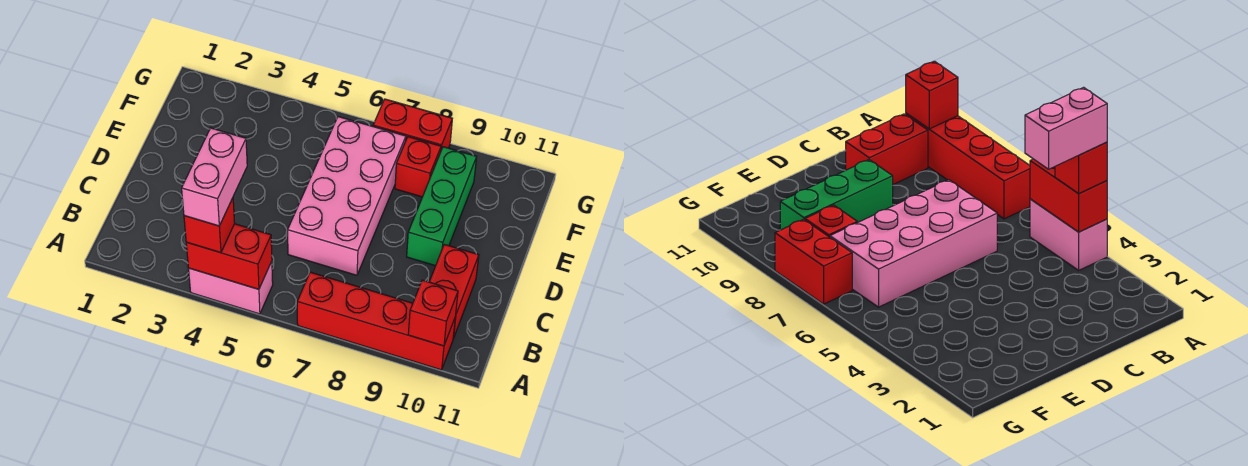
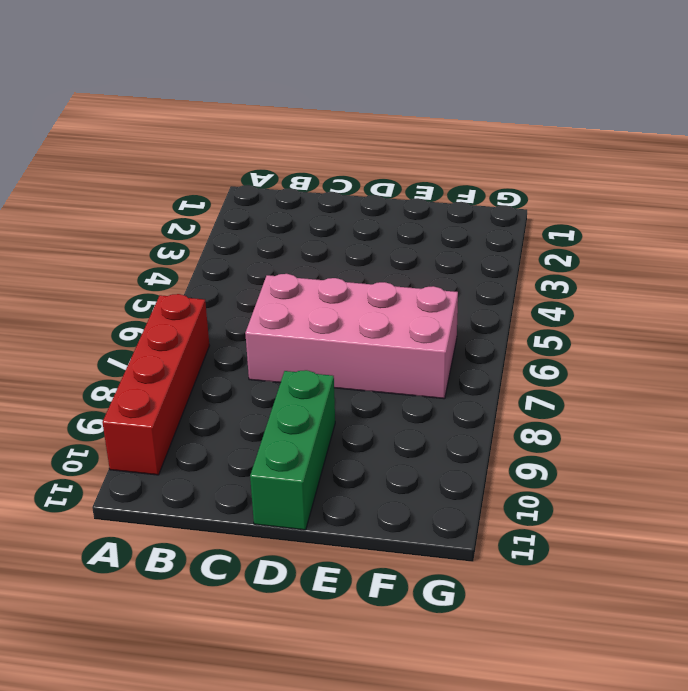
green brick D9:D11 level 1 -> green brick D9:F9 level 1
none -> pink brick A4:A5 level 1
none -> red brick B10:C10 level 1

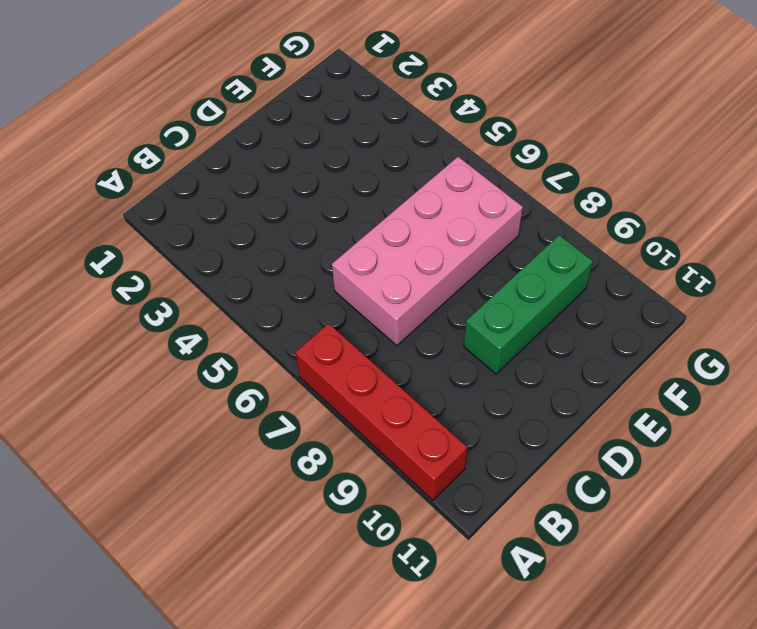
none -> pink brick A4:A5 level 1
none -> red brick B10:C10 level 1

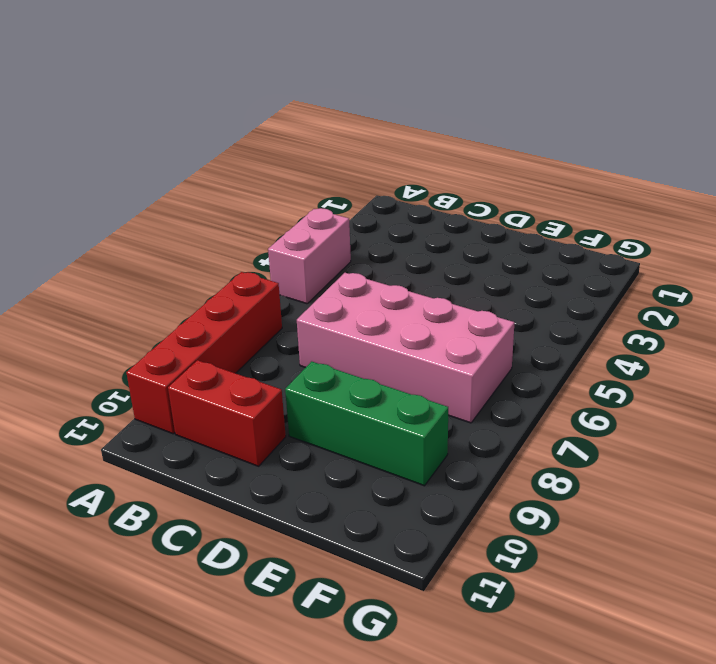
none -> red brick F8 level 1
none -> red brick G7:G8 level 1

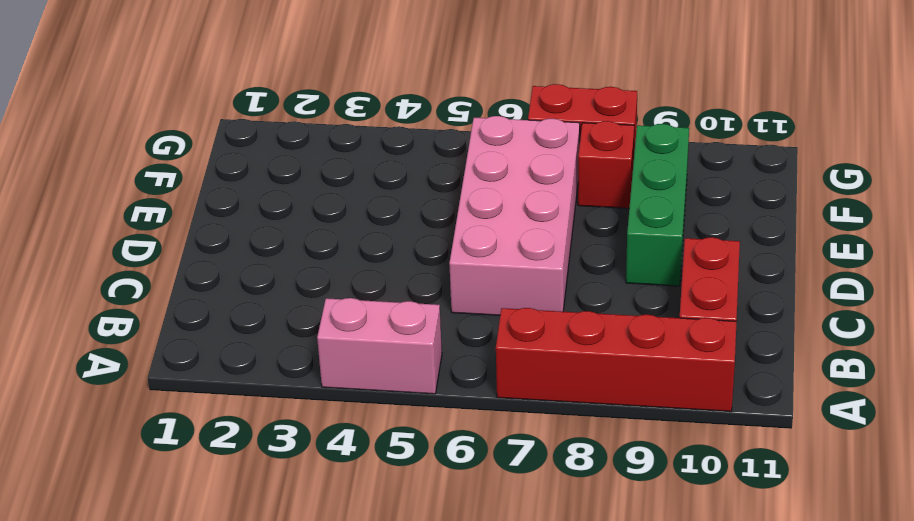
none -> red brick A4:A5 level 2
none -> red brick A10 level 2

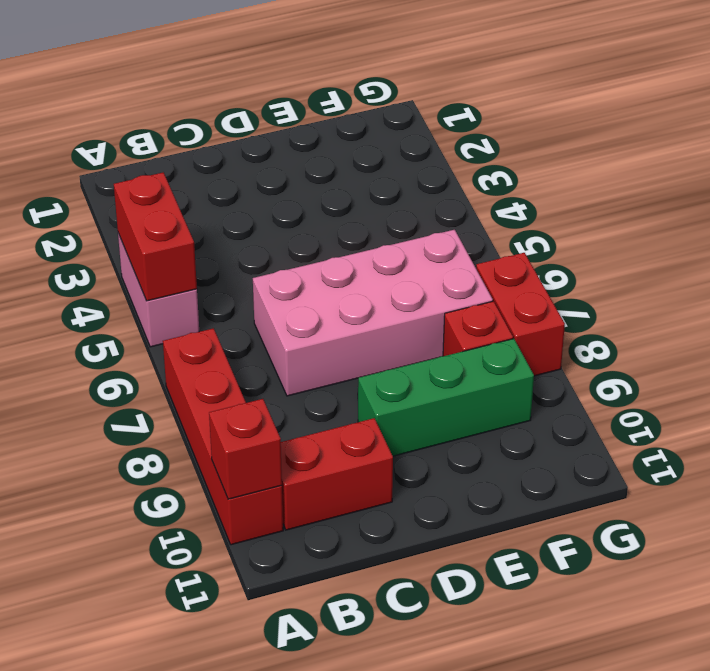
none -> red brick A4 level 3
none -> pink brick A4:B4 level 4

